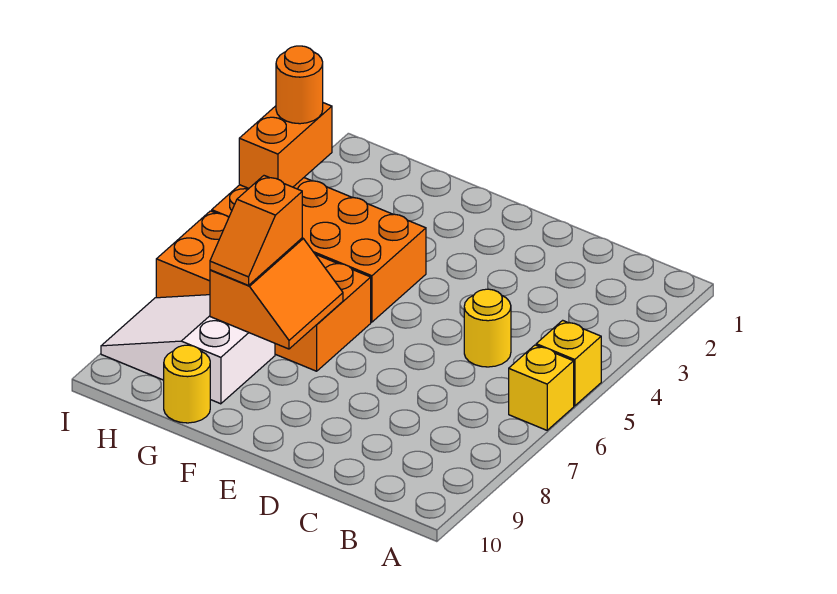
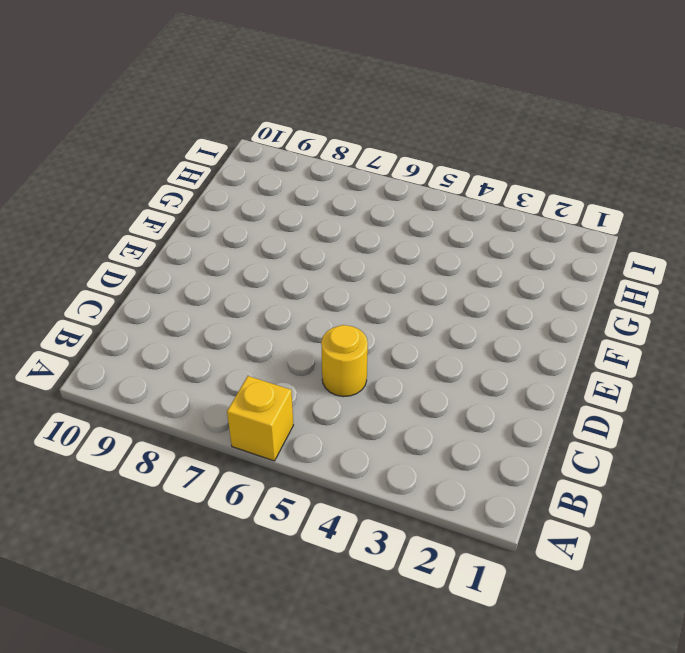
none -> yellow brick A5 level 1
none -> orange brick F4:I5 level 1

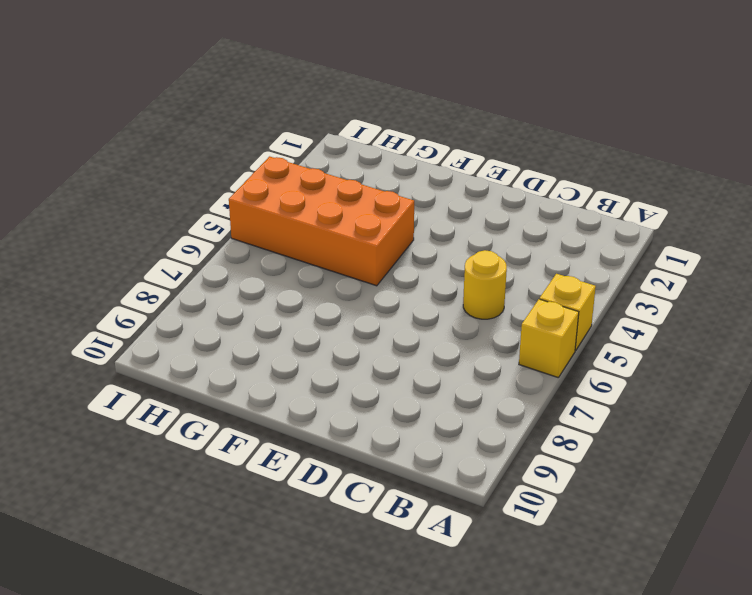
none -> orange brick F6:I7 level 1
none -> white slope G8:I9 level 1 top G

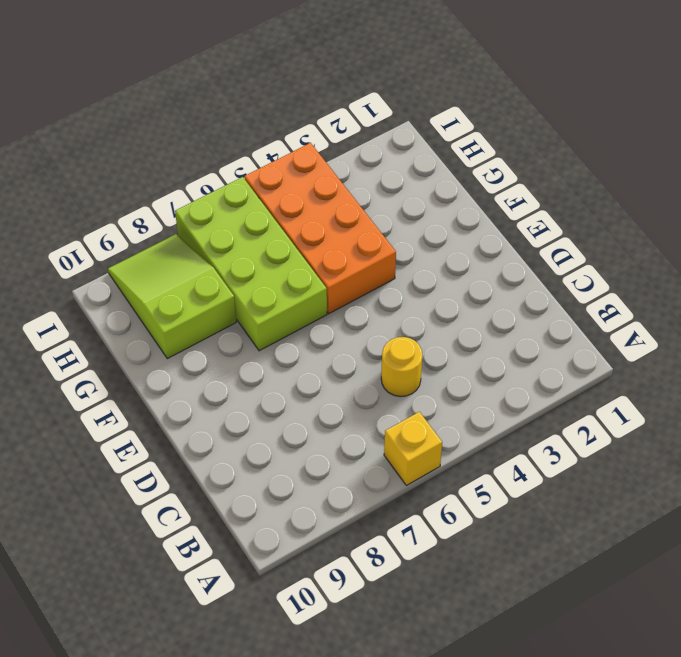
lime brick F6:I7 level 1 -> orange brick F6:I7 level 1
lime slope G8:I9 level 1 top G -> white slope G8:I9 level 1 top G
none -> yellow brick A5 level 1
none -> yellow round brick G10 level 1

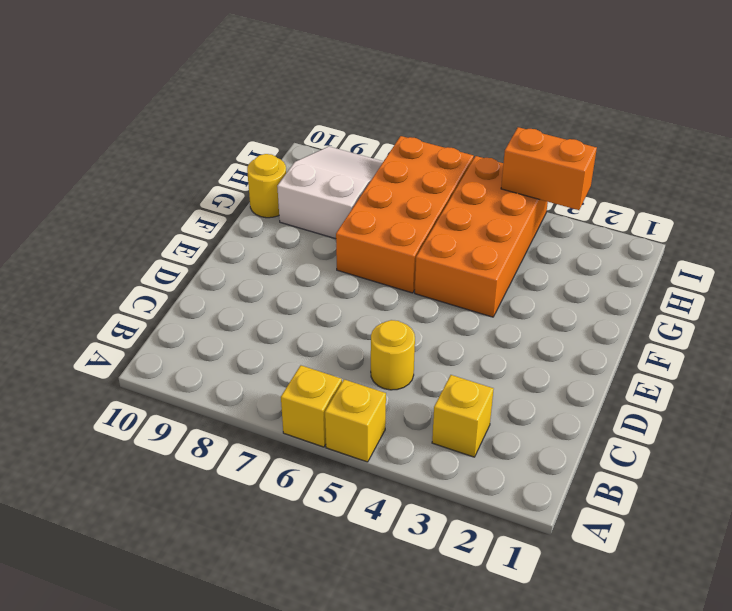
yellow brick B3 level 1 -> none
none -> orange slope F7:G8 level 2 top G
none -> orange slope G7:G8 level 3 top 7

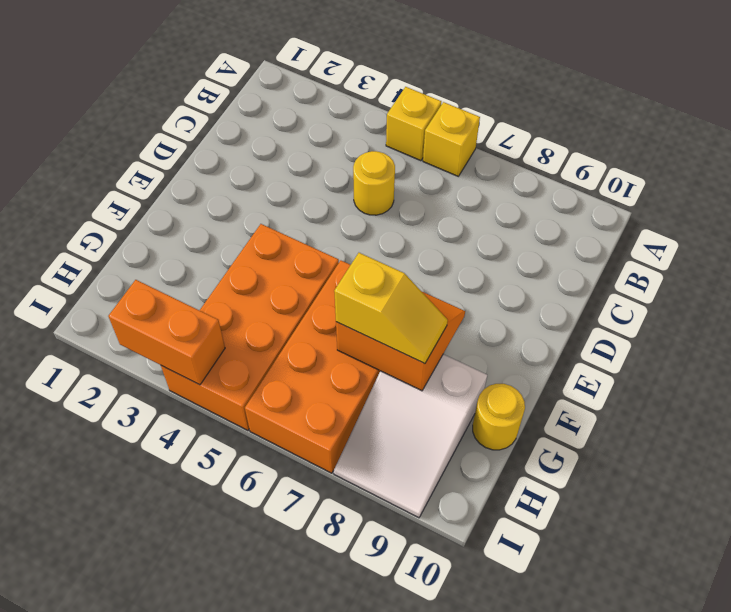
yellow slope G7:G8 level 3 top 7 -> orange slope G7:G8 level 3 top 7
none -> orange round brick I3 level 3

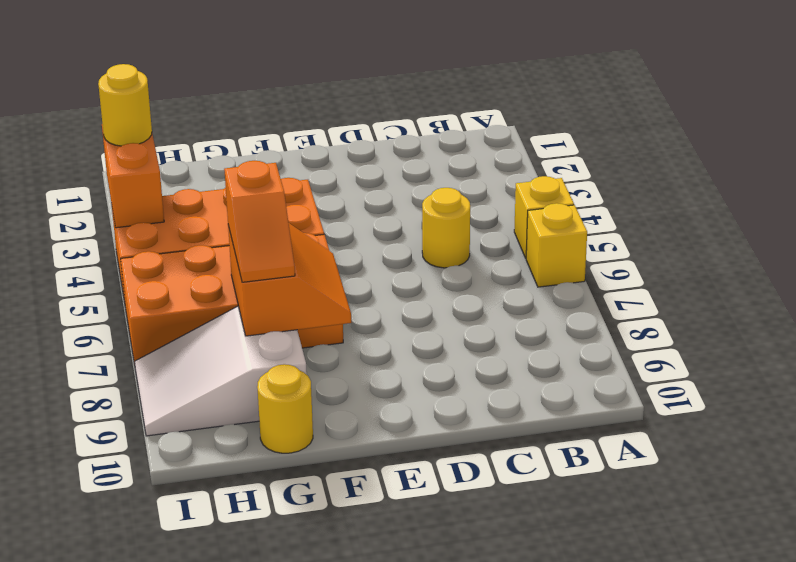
yellow round brick I3 level 3 -> orange round brick I3 level 3

